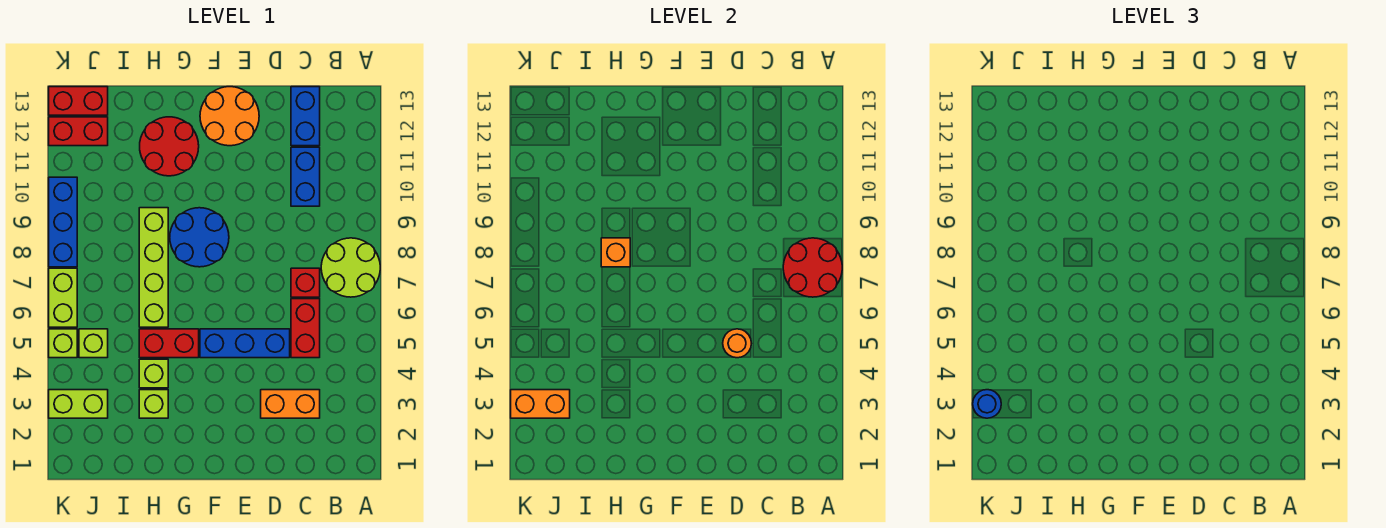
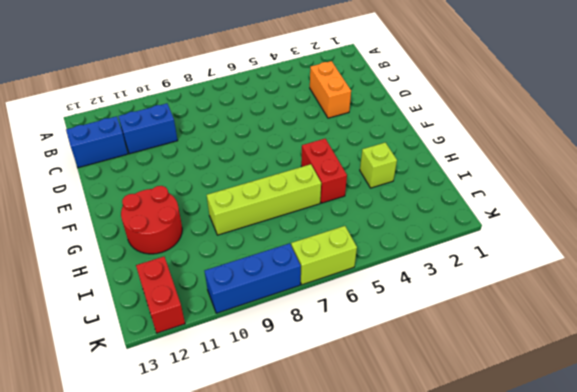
none -> lime round brick A7:B8 level 1
none -> red brick C5:C6 level 1
none -> red brick C7 level 1

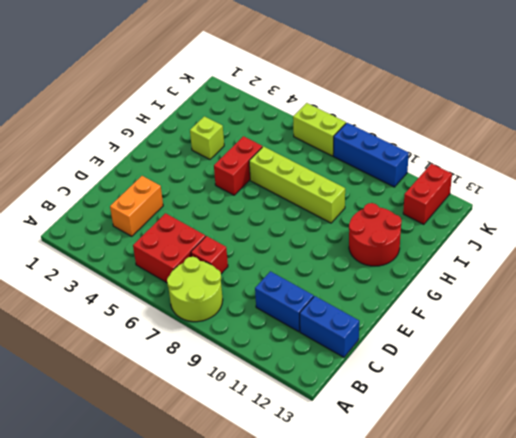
red brick B5:C6 level 1 -> red brick C5:C6 level 1
none -> blue brick D5:F5 level 1
none -> orange round brick E12:F13 level 1
none -> blue round brick F8:G9 level 1

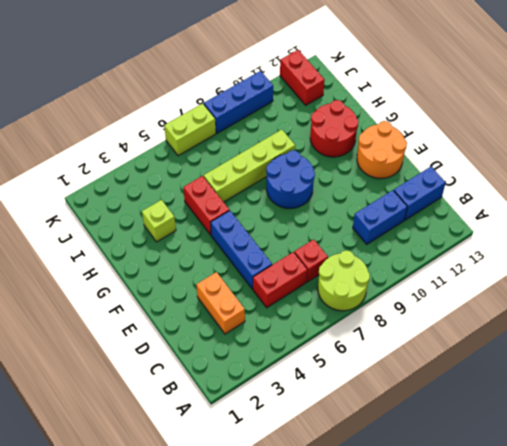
none -> lime brick H4 level 1
none -> lime brick J3:K3 level 1
none -> lime brick J5 level 1

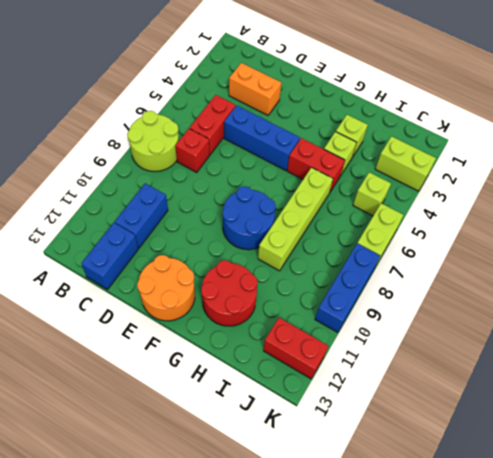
none -> red brick J13:K13 level 1
none -> lime brick K5 level 1
none -> red round brick A7:B8 level 2

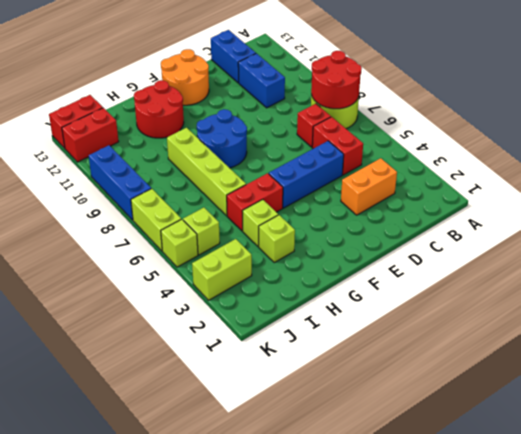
none -> orange round brick D5 level 2
none -> orange brick H8 level 2
none -> orange brick J3:K3 level 2

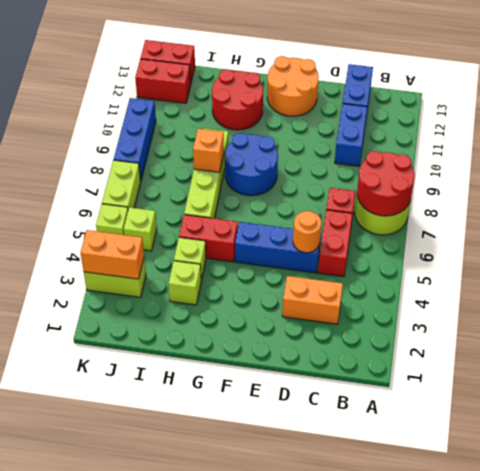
none -> blue round brick K3 level 3

